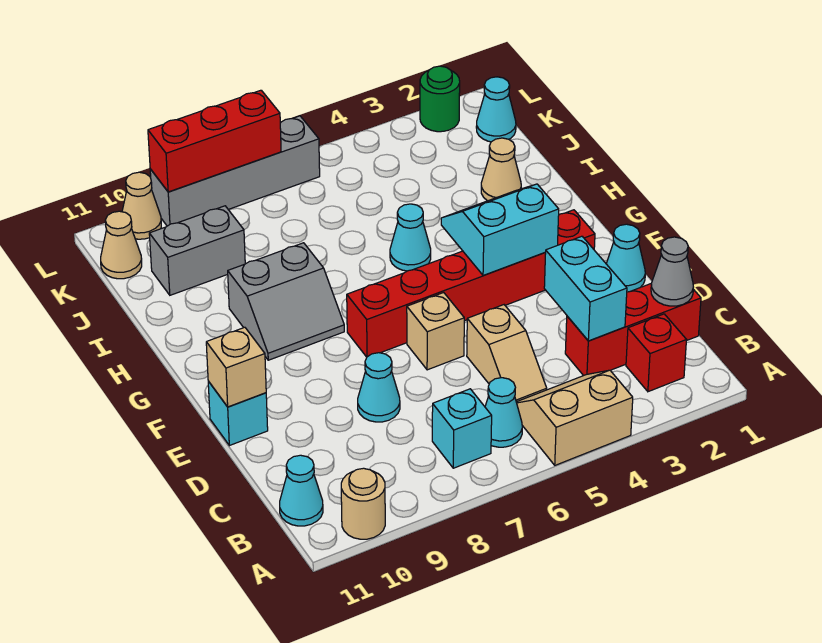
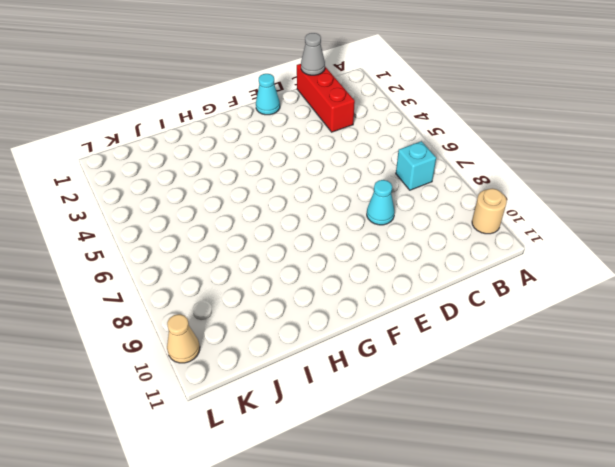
none -> tan slope A4:B5 level 1 top A
none -> red brick B2 level 1
none -> cyan cone B6 level 1

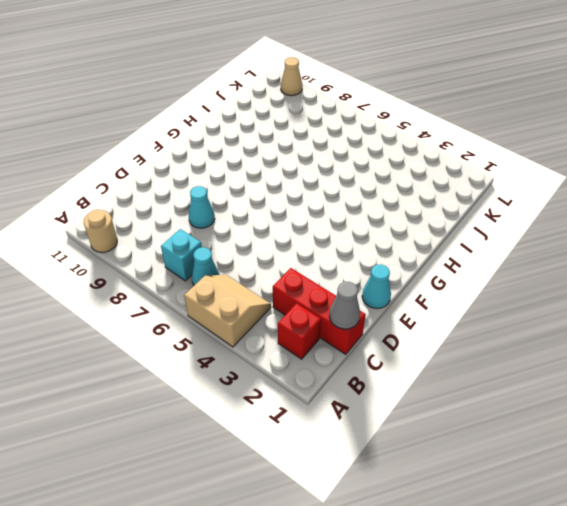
none -> cyan cone B11 level 1
none -> tan slope C5:D5 level 1 top D
none -> tan brick E6 level 1

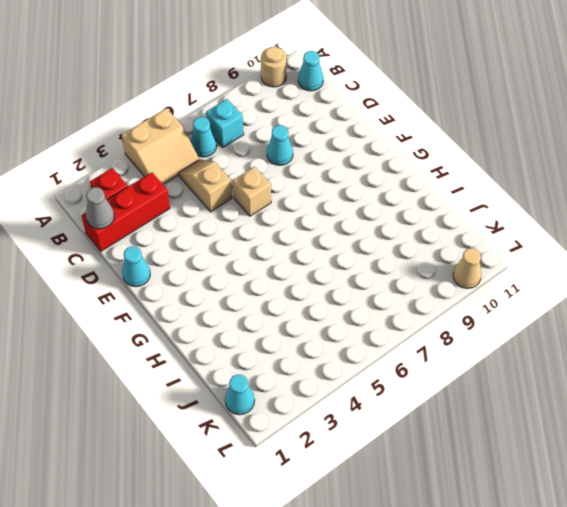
none -> cyan brick E11 level 1
none -> red brick F2:F7 level 1
none -> grey slope G8:H9 level 1 top H

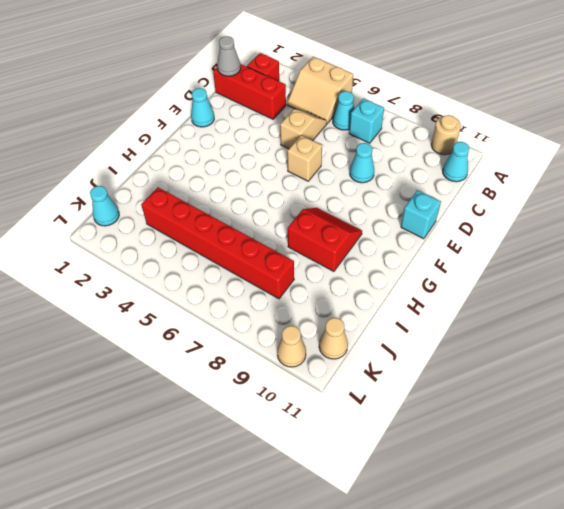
red slope G8:H9 level 1 top H -> grey slope G8:H9 level 1 top H
red brick J3:J8 level 1 -> red brick F2:F7 level 1
none -> cyan cone H5 level 1
none -> tan cone I2 level 1
none -> grey brick J9:J10 level 1

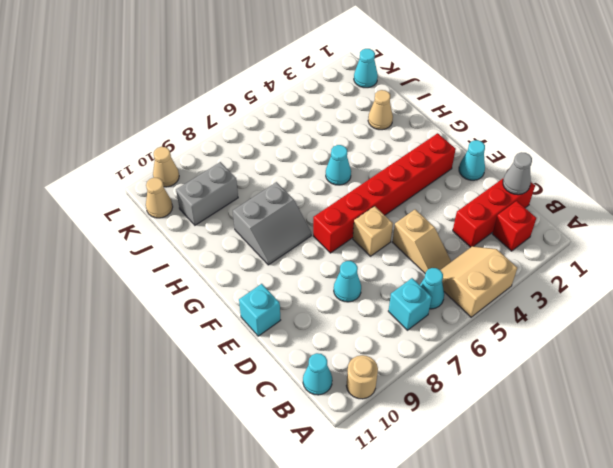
none -> green round brick L2 level 1
none -> grey brick L6:L9 level 1
none -> cyan brick C3:D3 level 2

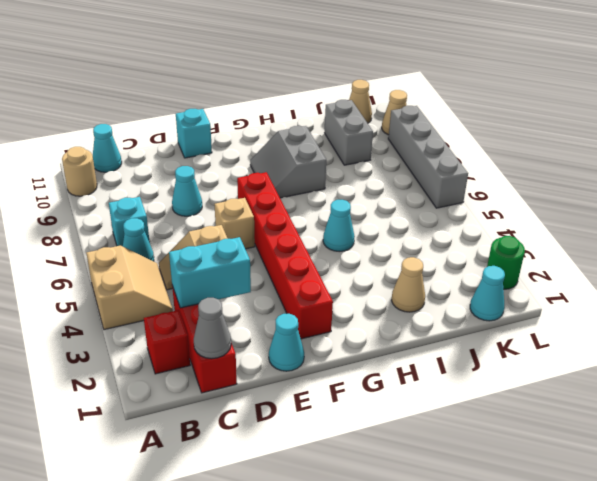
none -> tan brick E11 level 2
none -> cyan slope F3:G4 level 2 top F
none -> red brick L7:L9 level 2

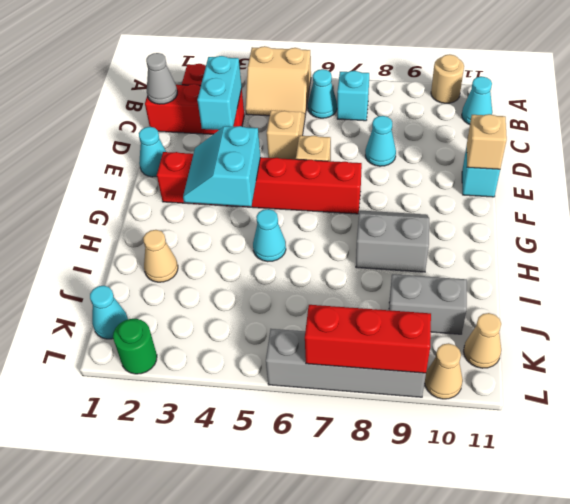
cyan slope F3:G4 level 2 top 4 -> cyan slope F3:G4 level 2 top F

